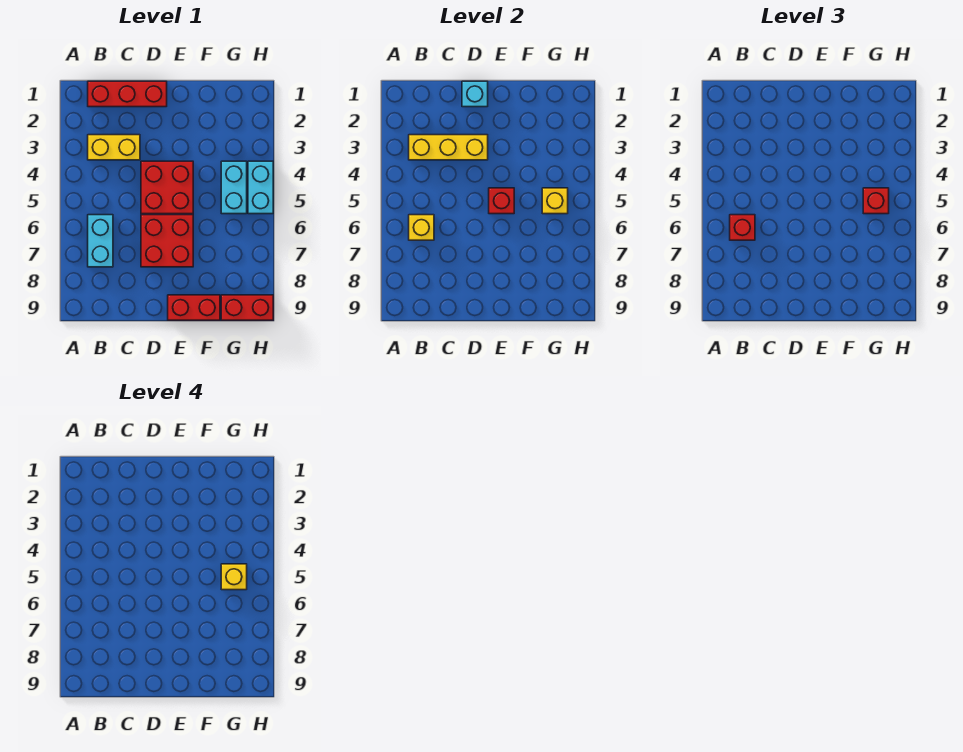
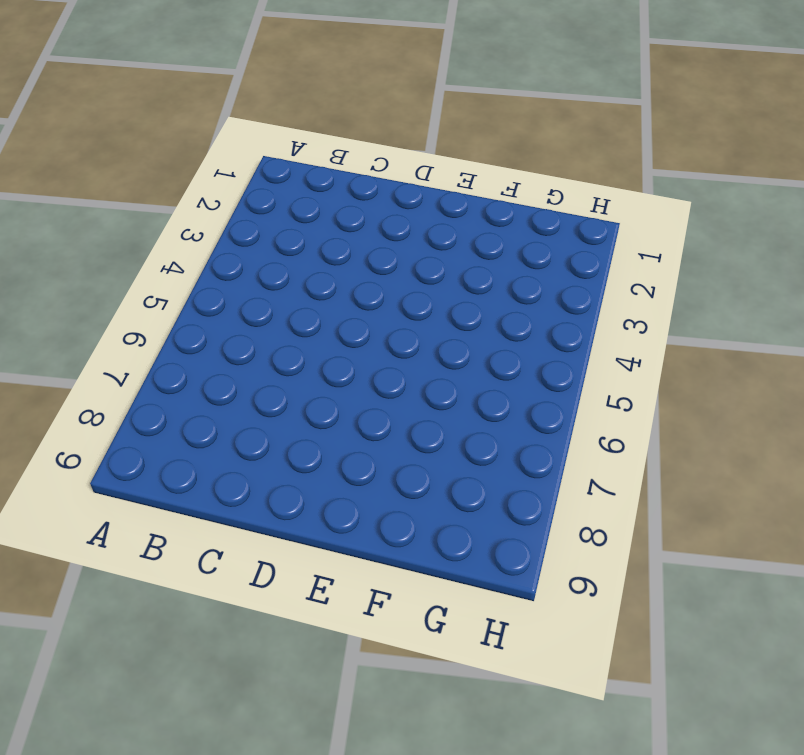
none -> red brick B1:D1 level 1
none -> yellow brick B3:C3 level 1
none -> cyan brick B6:B7 level 1

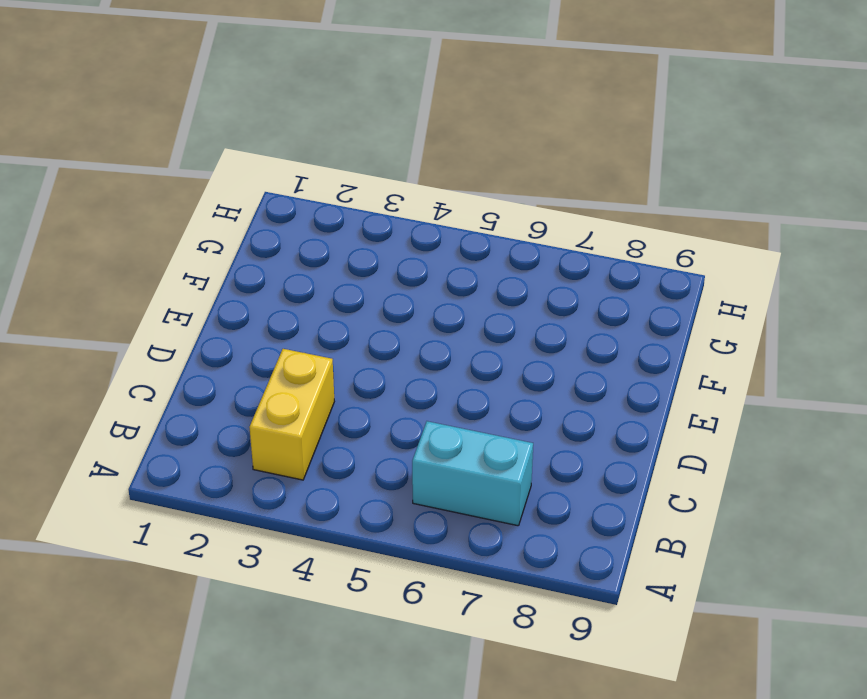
none -> red brick B1:D1 level 1
none -> red brick D4:E5 level 1
none -> red brick D6:E7 level 1

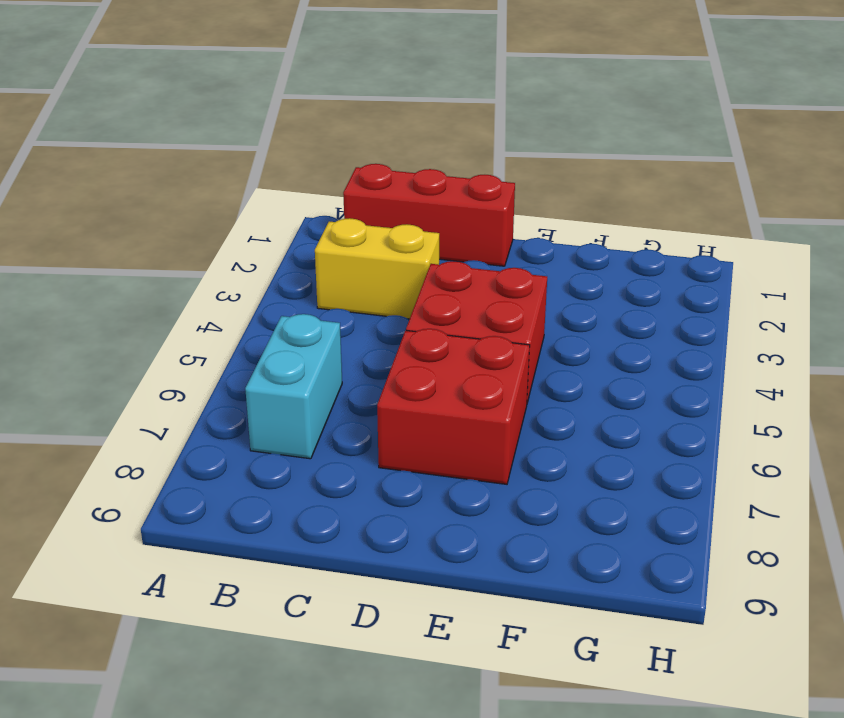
none -> red brick E9:F9 level 1
none -> cyan brick G4:G5 level 1
none -> red brick G9:H9 level 1

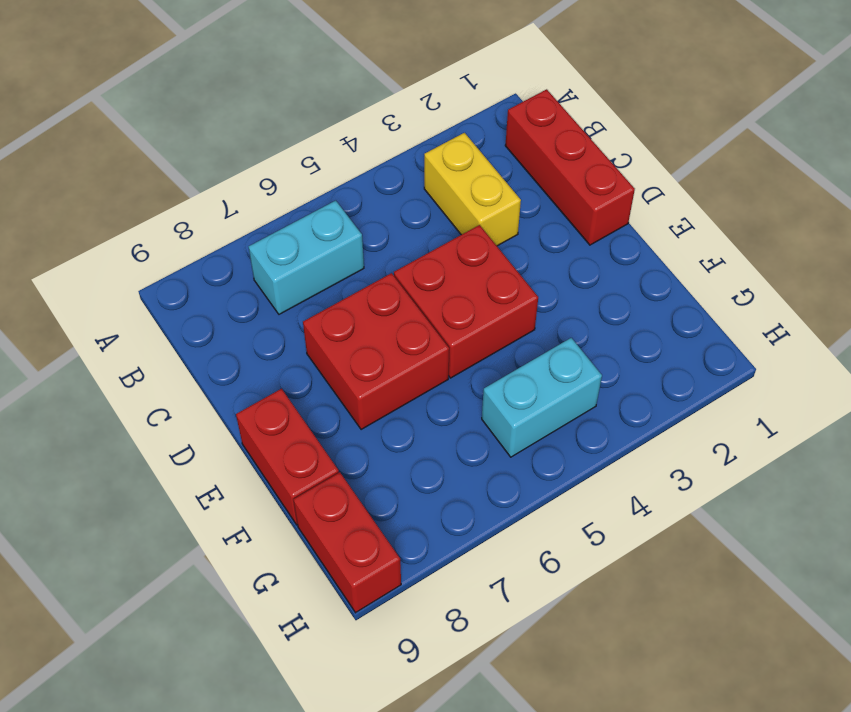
none -> cyan brick H4:H5 level 1
none -> yellow brick B3:D3 level 2
none -> yellow brick B6 level 2

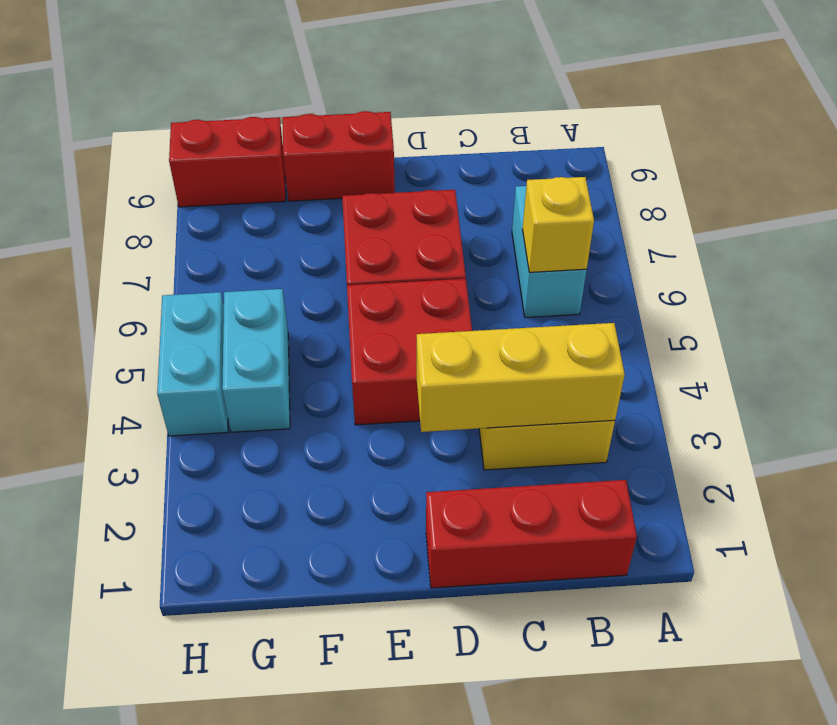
none -> cyan brick D1 level 2
none -> red brick E5 level 2
none -> yellow brick G5 level 2

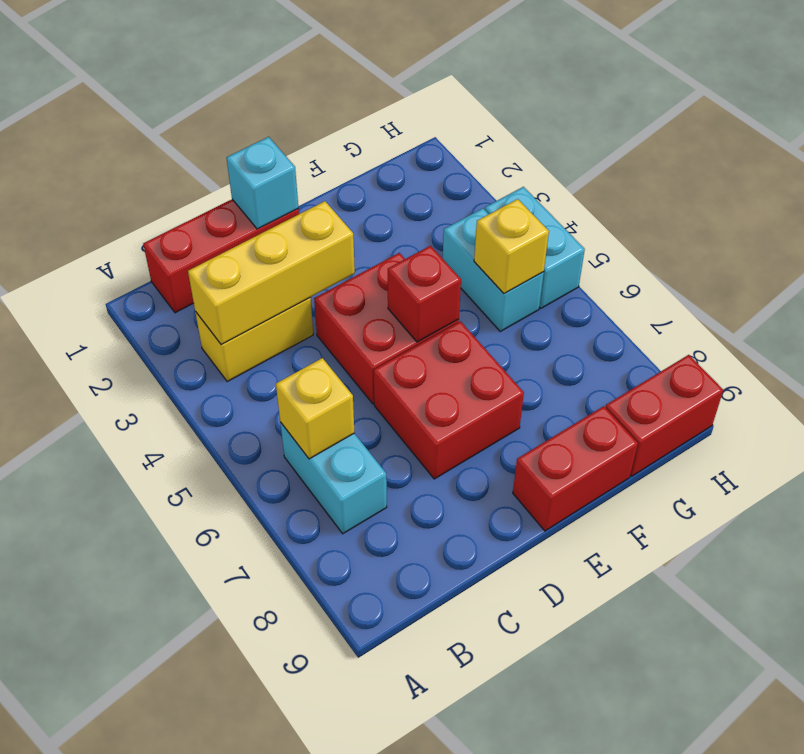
none -> red brick B6 level 3
none -> red brick G5 level 3
none -> yellow brick G5 level 4

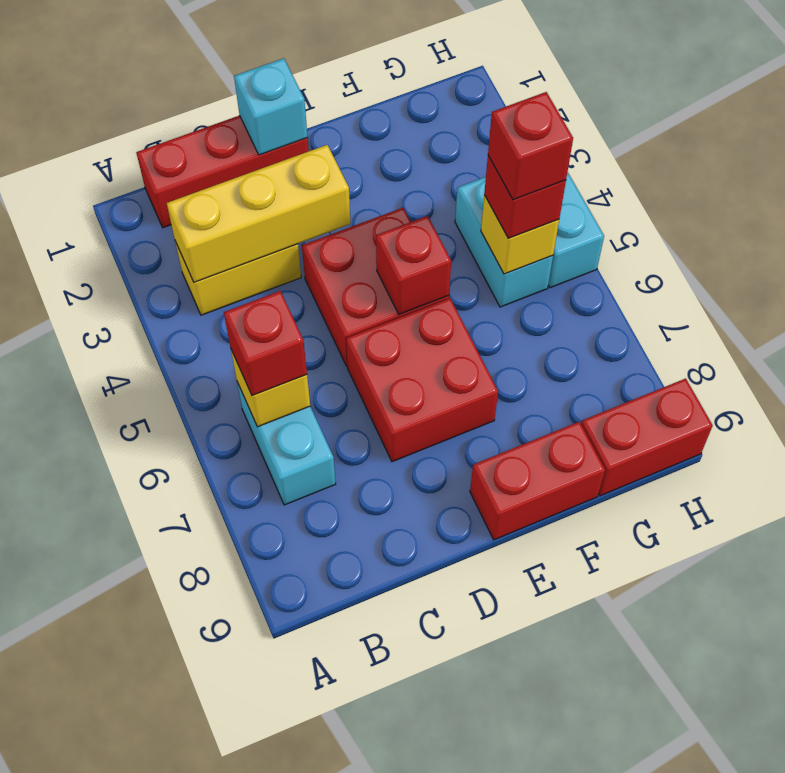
red brick G5 level 4 -> yellow brick G5 level 4

